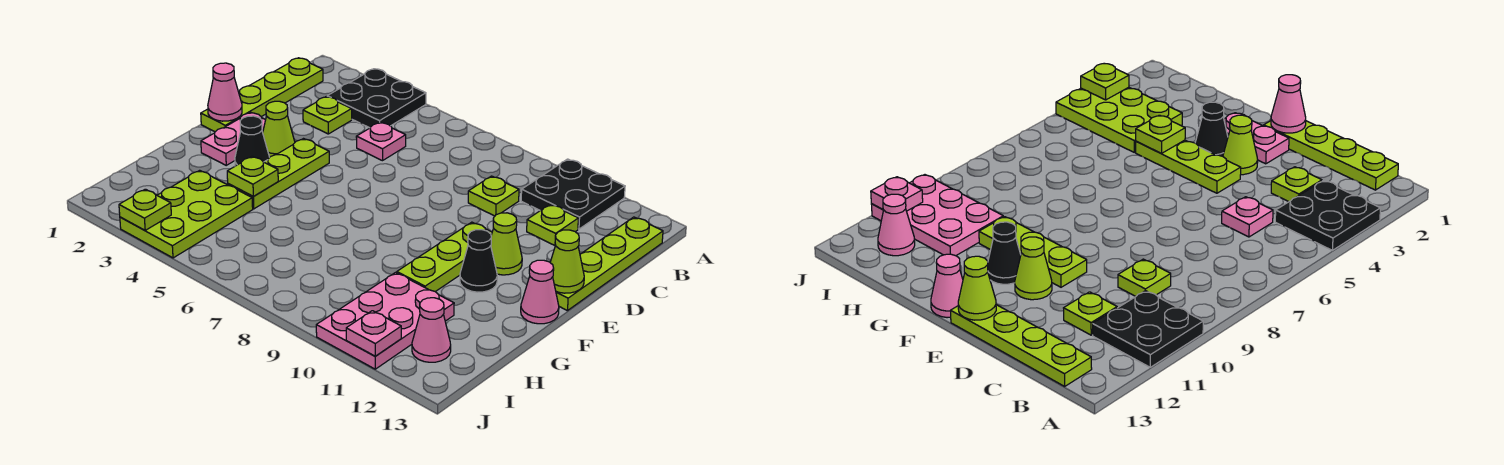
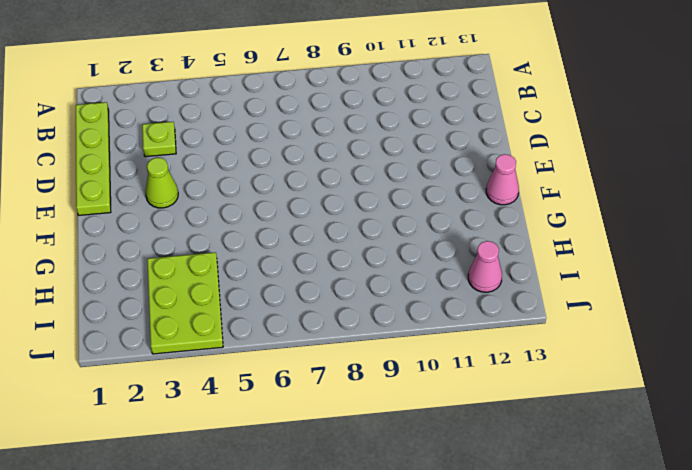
none -> black plate A3:B4 level 1
none -> black plate A10:B11 level 1
none -> lime plate B13:E13 level 1

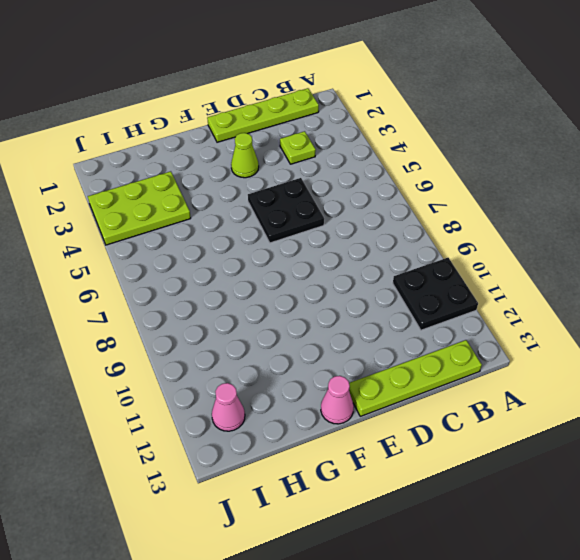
black plate D5:E6 level 1 -> black plate A3:B4 level 1
none -> pink plate C5 level 1
none -> lime plate C9 level 1
none -> lime plate C11 level 1

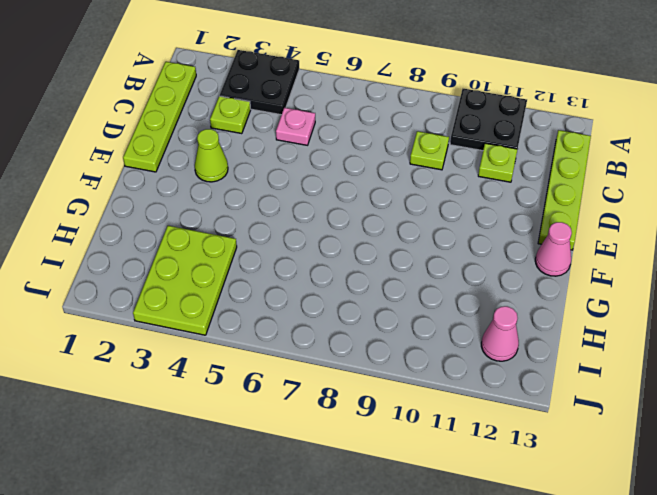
none -> pink plate E2:F2 level 1
none -> lime plate E4:G4 level 1
none -> lime plate E10:G10 level 1

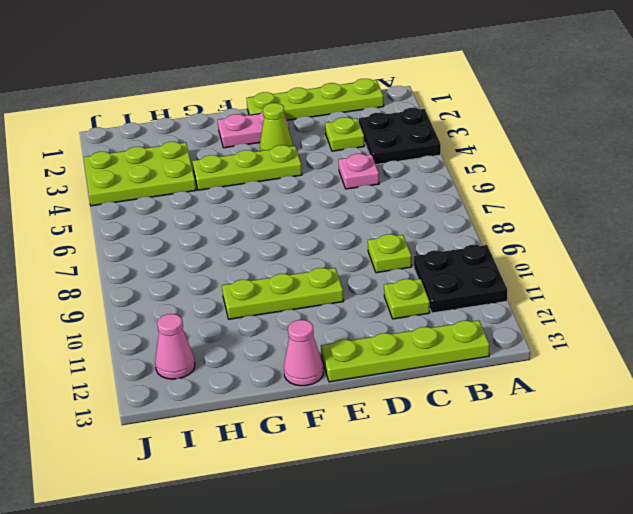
none -> lime cone E11 level 1
none -> black cone F3 level 1
none -> black cone F11 level 1

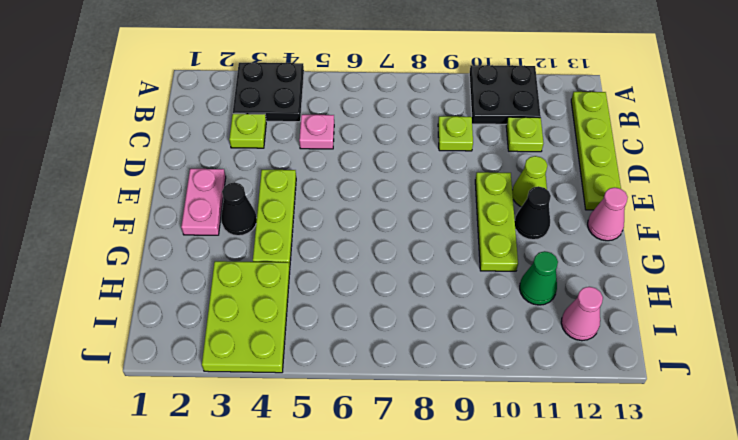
green cone H11 level 1 -> pink plate H10:J11 level 1
none -> lime plate B1:E1 level 1
none -> lime cone E3 level 1
none -> pink cone E1 level 2

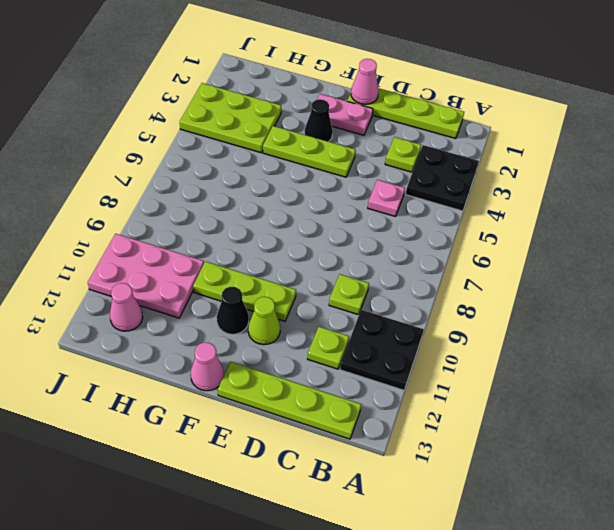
none -> lime cone E3 level 1
none -> lime cone E13 level 2
none -> lime plate G4 level 2

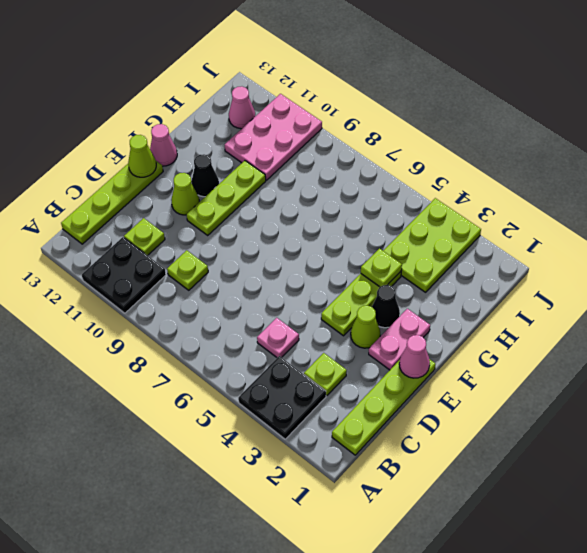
none -> lime plate J3 level 2
none -> pink plate J11 level 2

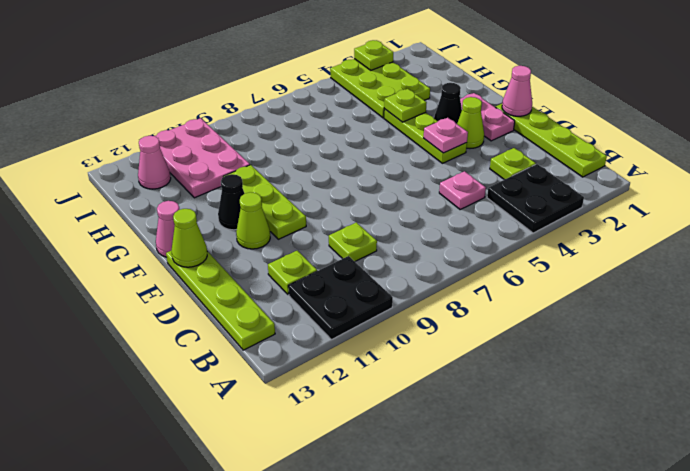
pink plate E4 level 2 -> pink plate J11 level 2

